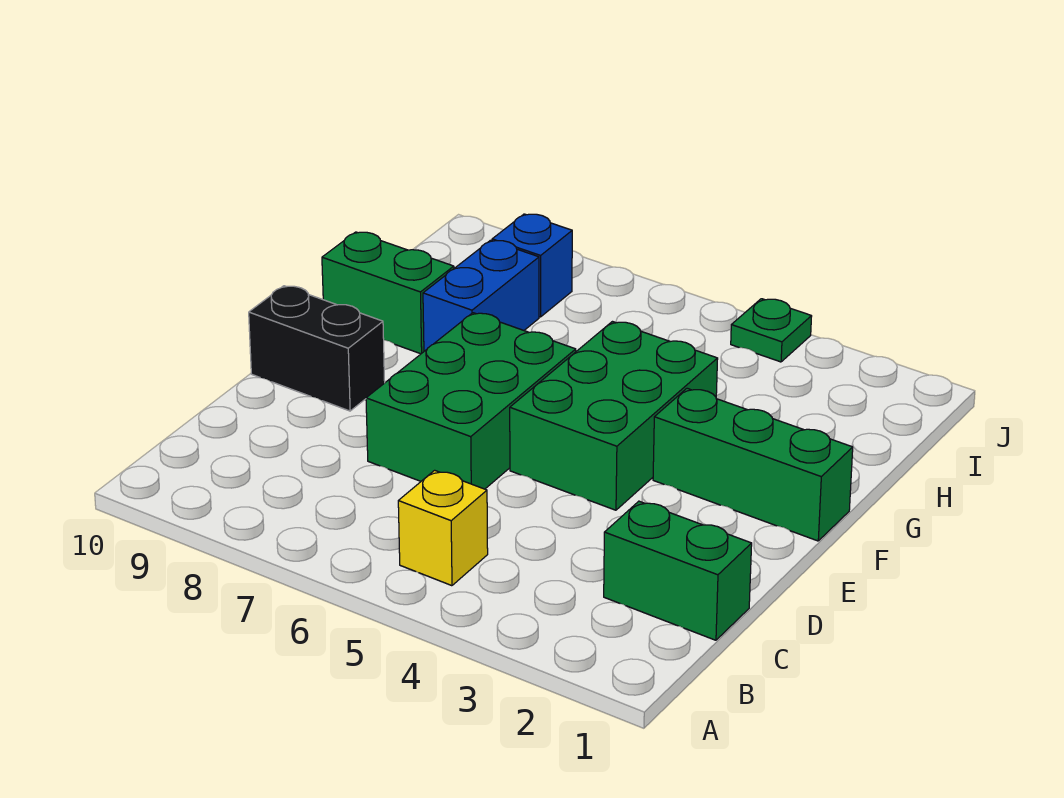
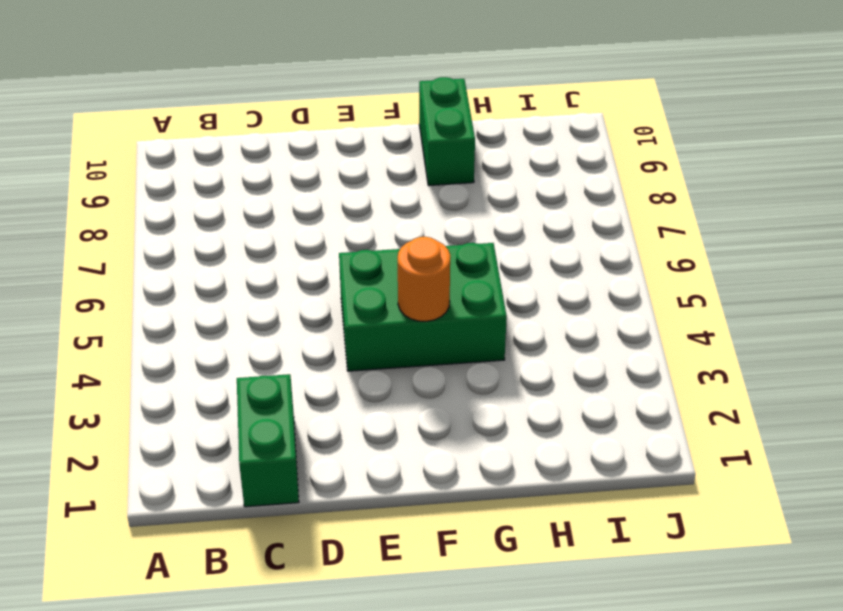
orange round brick F4 level 2 -> none
none -> yellow brick B5 level 1
none -> green brick D6:F7 level 1

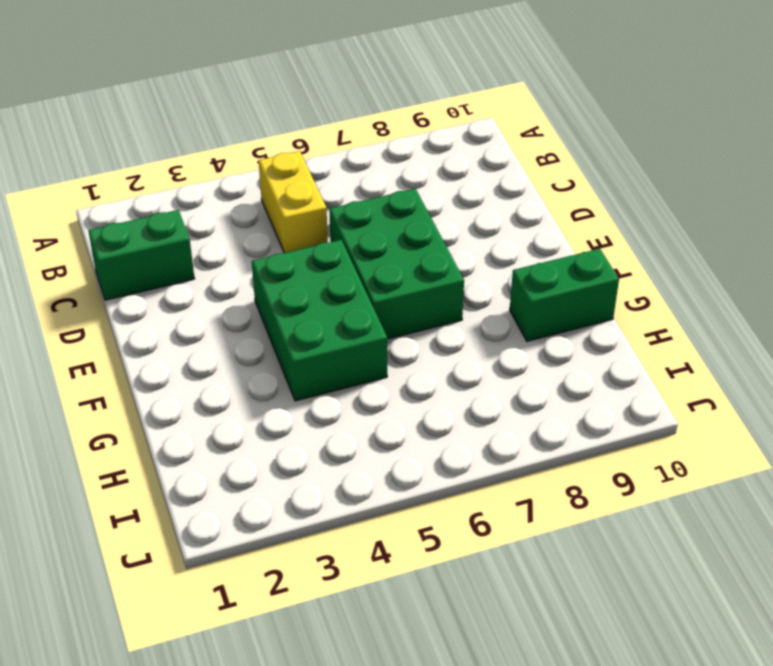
yellow brick B5:C5 level 1 -> yellow brick B5 level 1
none -> black brick E9:E10 level 1
none -> green brick F1:F3 level 1

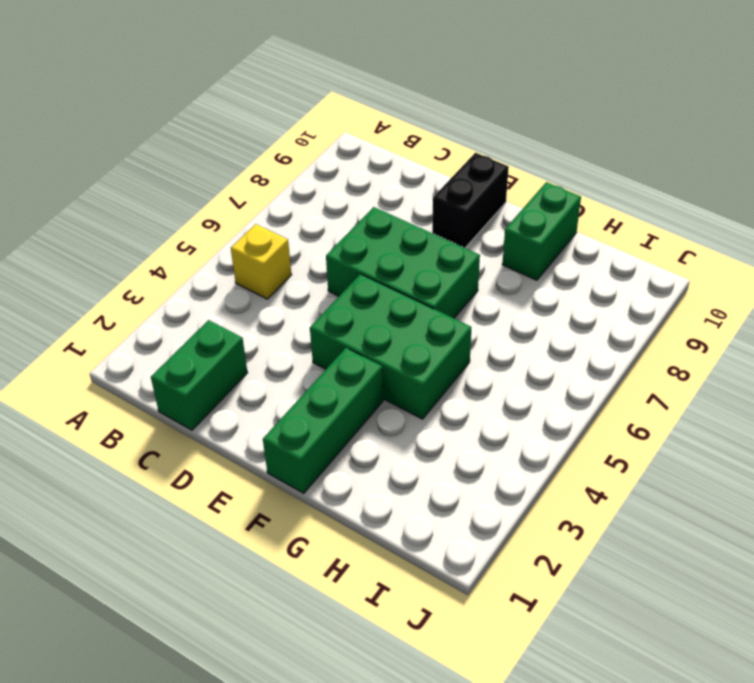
none -> blue brick G8:H8 level 1
none -> blue brick I8 level 1

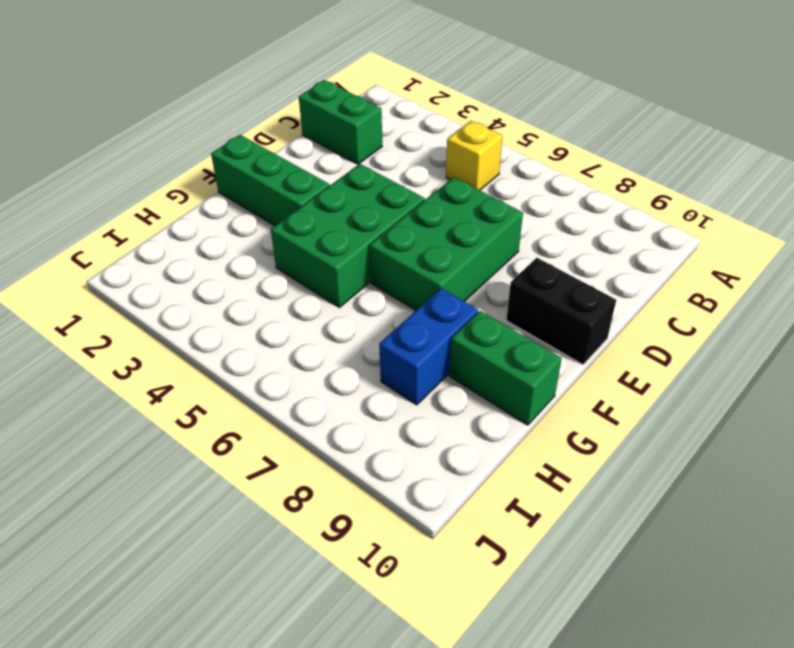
none -> blue brick I8 level 1
none -> green plate J4 level 1

